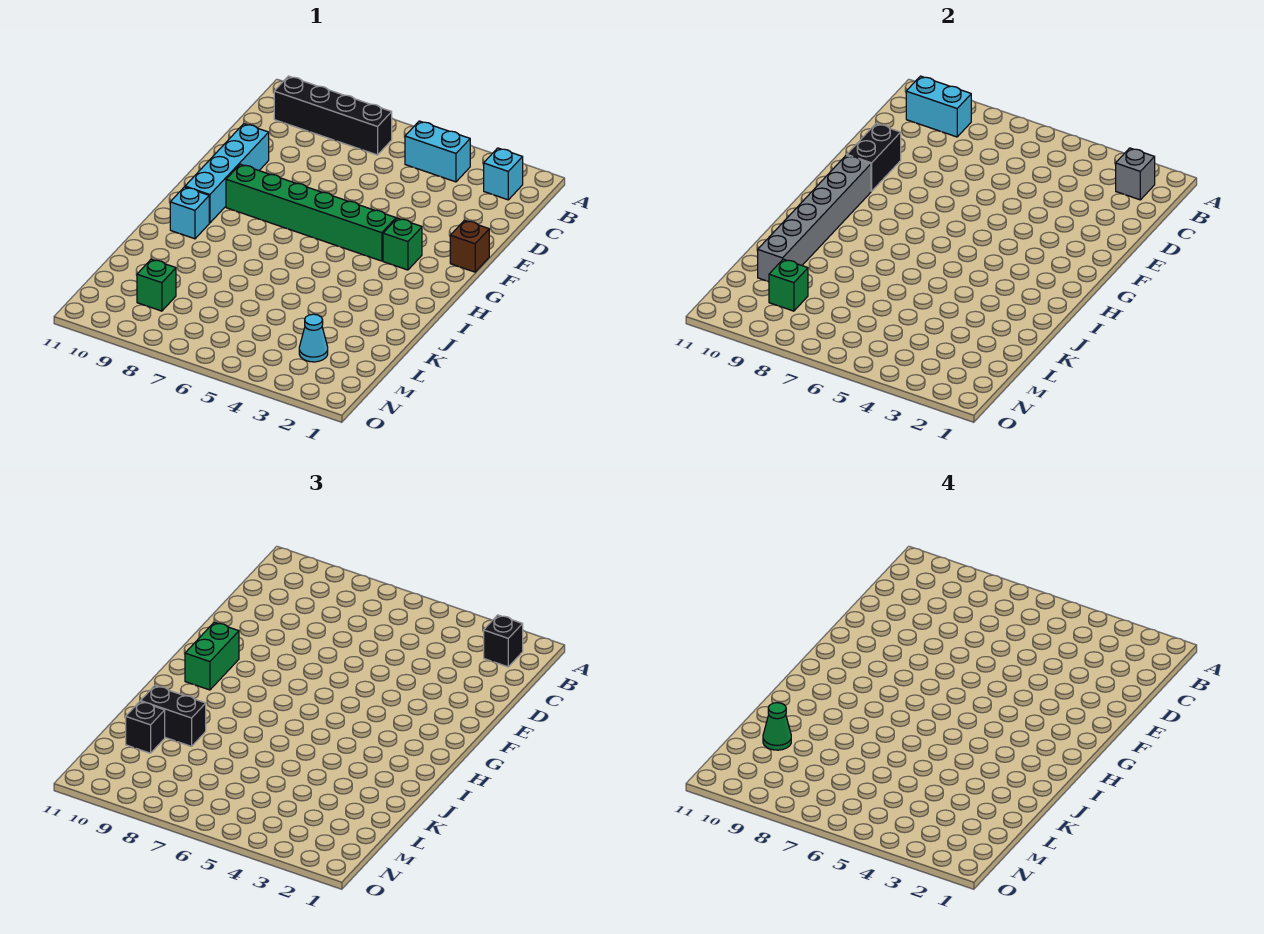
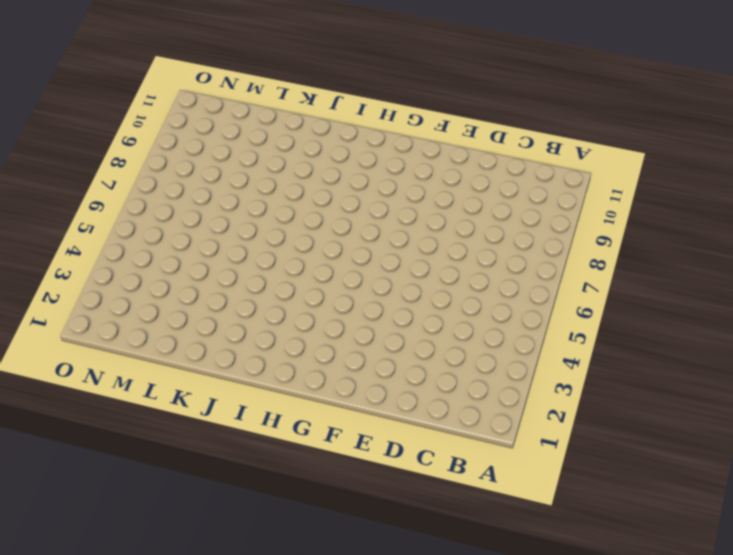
none -> cyan brick B2 level 1
none -> cyan brick B4:B5 level 1
none -> black brick B7:B10 level 1

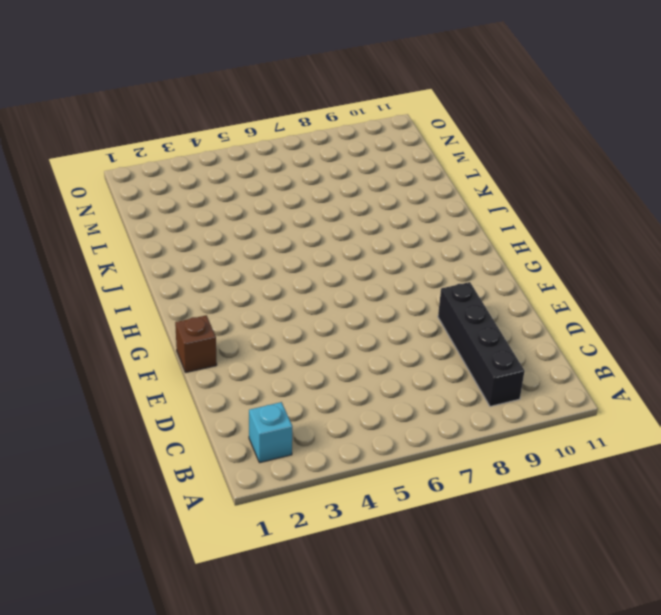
black brick B9:E9 level 1 -> black brick B7:B10 level 1
none -> cyan brick B4:B5 level 1
none -> cyan brick E10:H10 level 1
none -> green brick G3 level 1

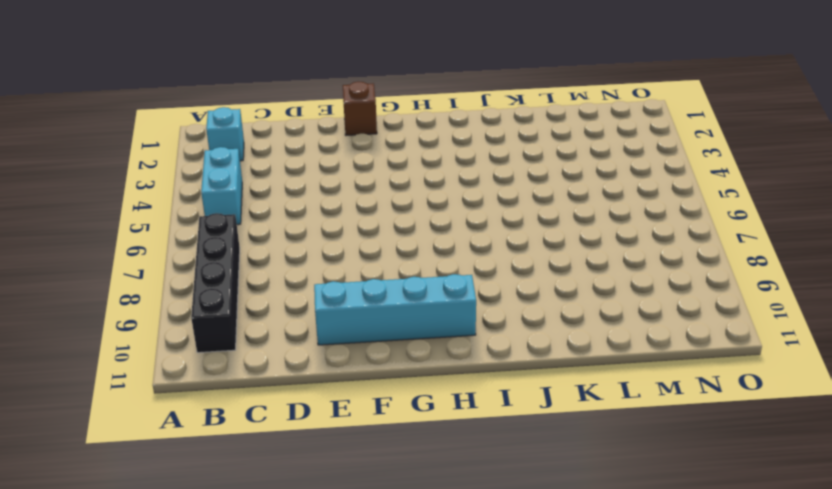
none -> green brick G3 level 1
none -> green brick G4:G9 level 1
none -> cyan brick I10 level 1

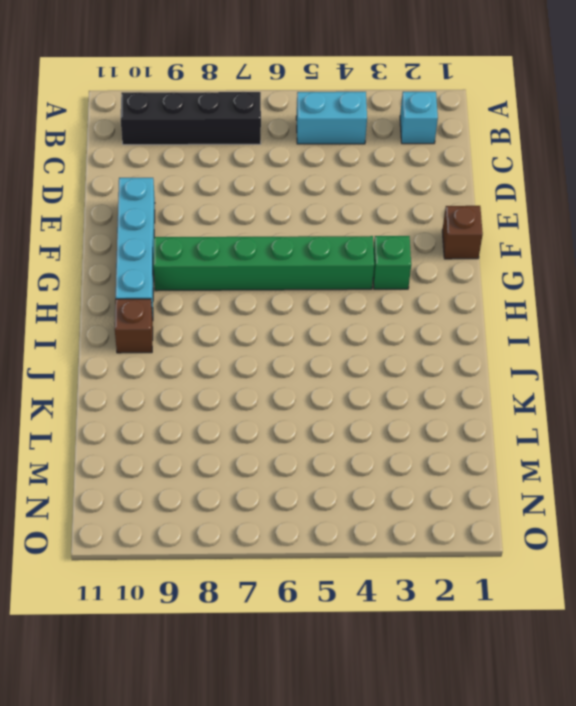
brown brick I10 level 1 -> cyan brick I10 level 1
none -> cyan cone M3 level 1
none -> green brick M9 level 1
none -> grey brick B2 level 2

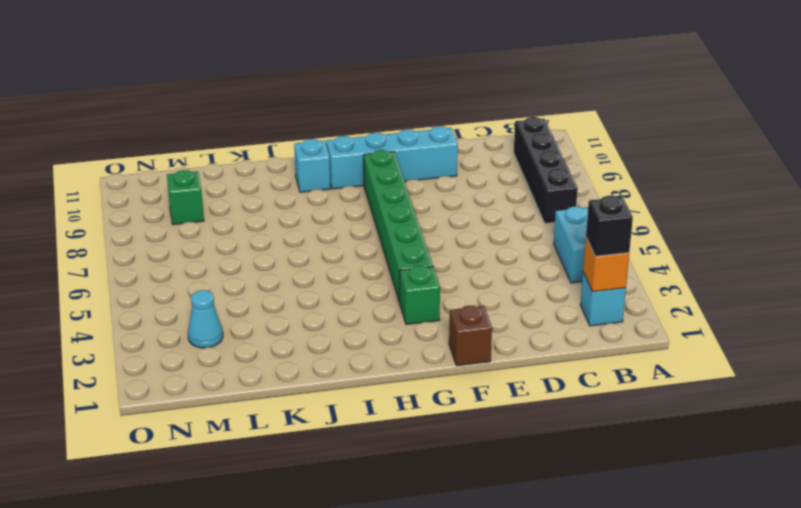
orange brick B2 level 2 -> grey brick B2 level 2
none -> cyan brick B9:B10 level 2
none -> black brick E10:F10 level 2
none -> grey brick G10:L10 level 2

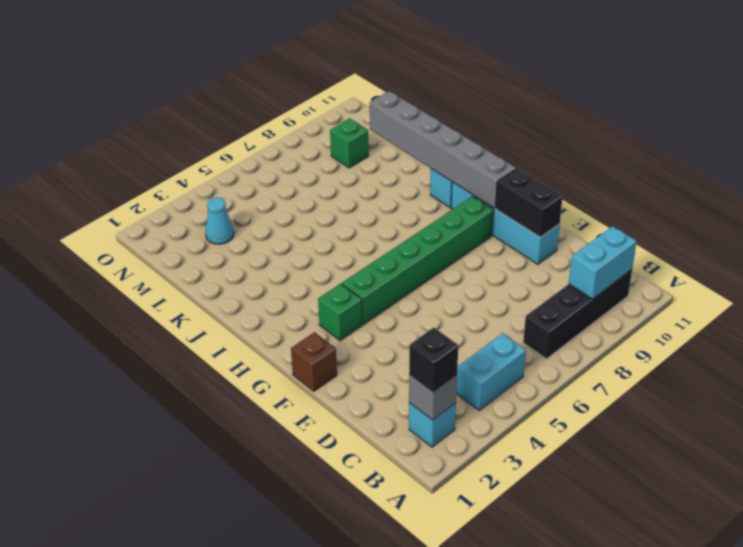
none -> green brick M9 level 2
none -> green brick G10:H10 level 3
none -> black brick K9:K10 level 3

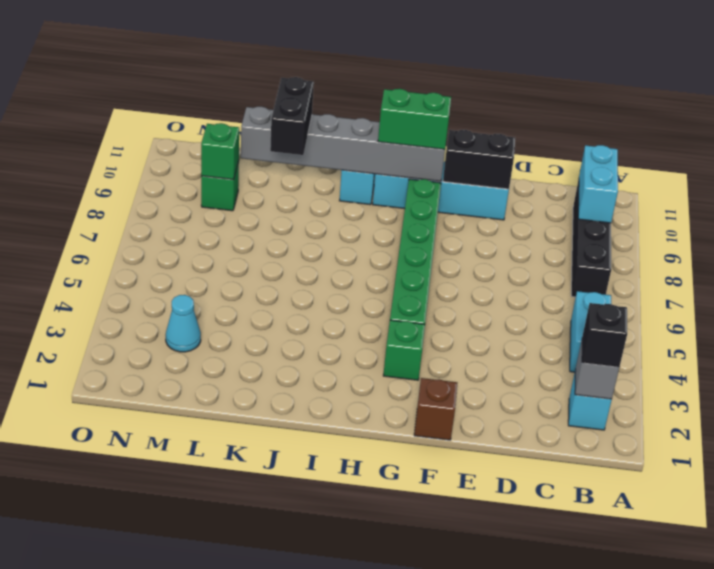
none -> black brick L10 level 3
none -> green cone L10 level 4

